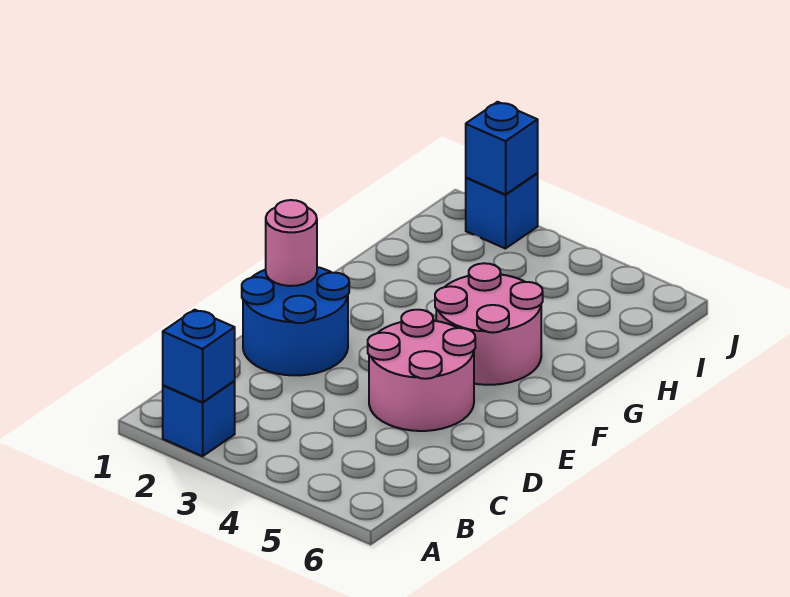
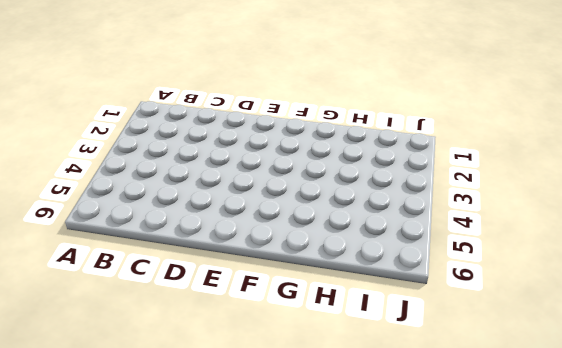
none -> blue brick A2 level 1
none -> blue round brick D1:E2 level 1

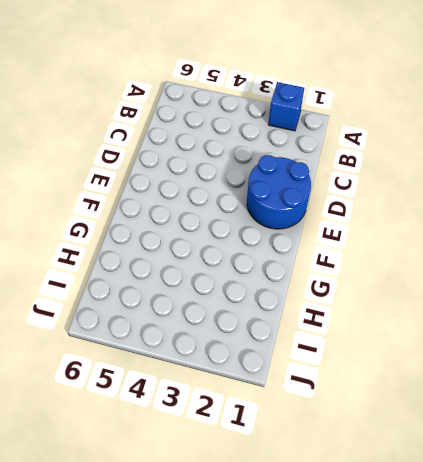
none -> pink round brick D4:E5 level 1
none -> pink round brick F4:G5 level 1

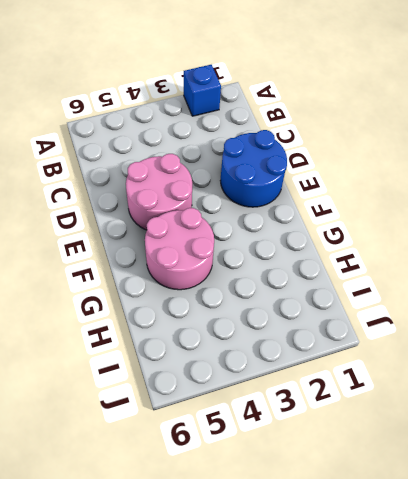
none -> blue brick J2 level 1
none -> blue brick A2 level 2

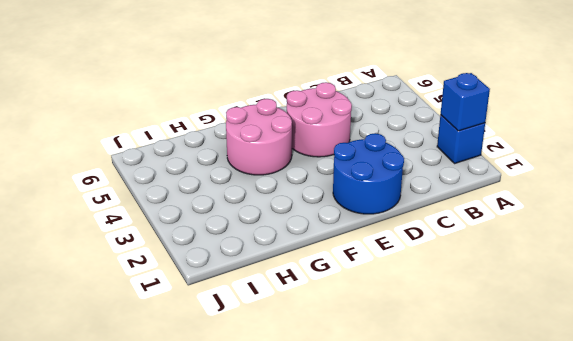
none -> blue brick J2 level 1
none -> pink round brick E1 level 2

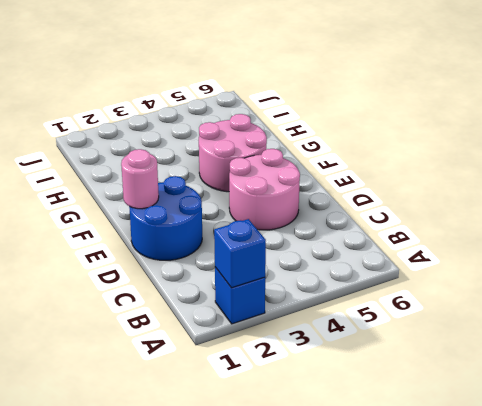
none -> blue brick J2 level 1
none -> blue brick J2 level 2

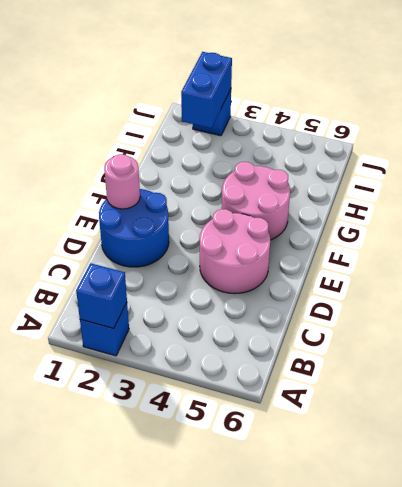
blue brick I2:J2 level 2 -> blue brick J2 level 2

